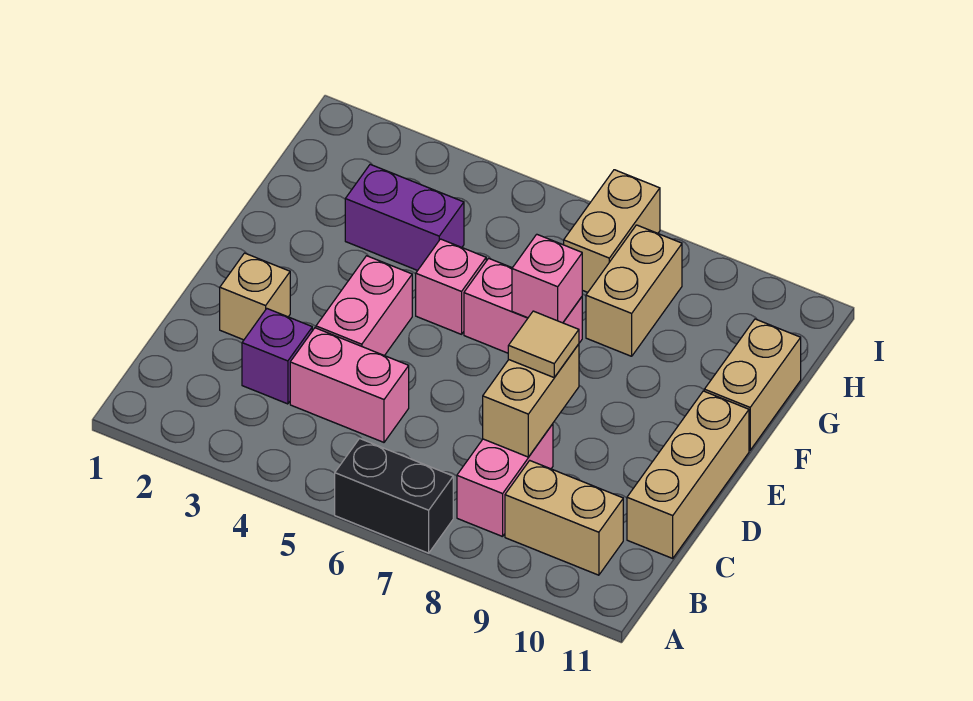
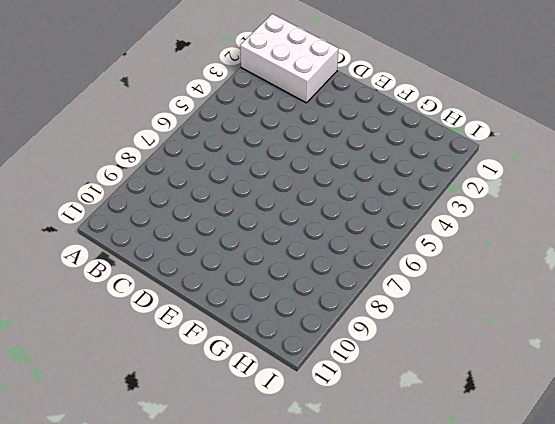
white brick A1:C2 level 1 -> none
none -> black brick A6:A7 level 1
none -> pink brick B8:C8 level 1
none -> tan brick B9:B10 level 1

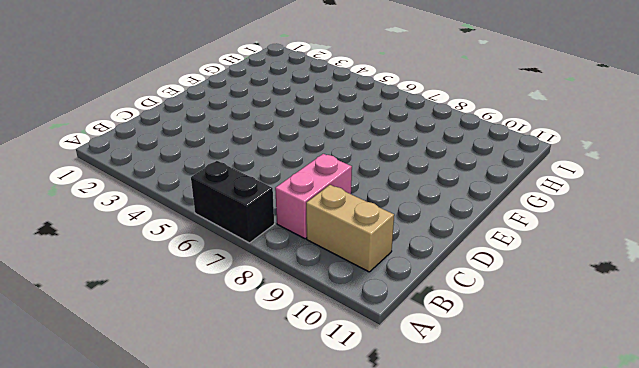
none -> purple brick C3 level 1
none -> pink brick C4:C5 level 1
none -> tan brick C11:E11 level 1

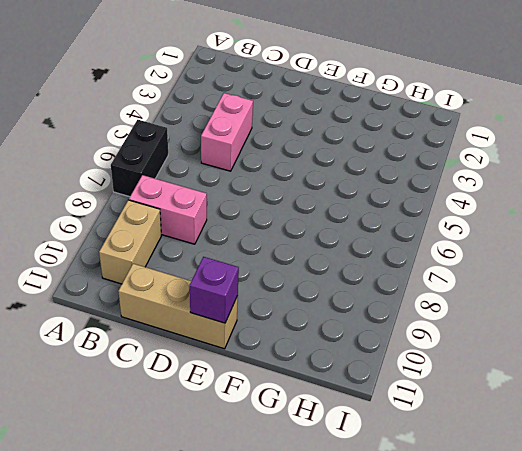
purple brick E11 level 2 -> purple brick C3 level 1
none -> tan brick D2 level 1
none -> pink brick D4:E4 level 1
none -> pink brick F5 level 1

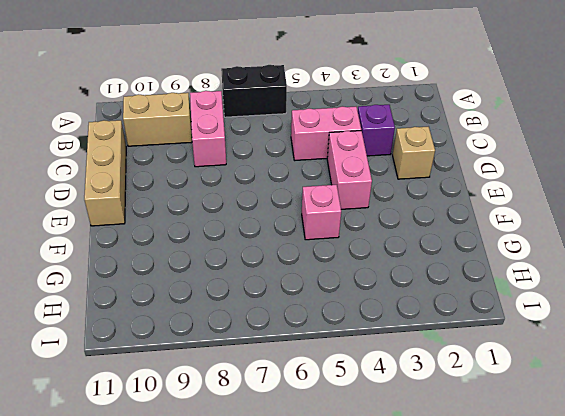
none -> pink brick F6:F7 level 1
none -> tan brick F11:G11 level 1
none -> purple brick G3:G4 level 1

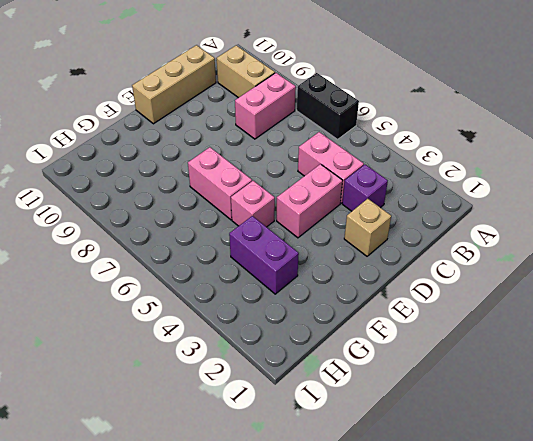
none -> tan brick F11:G11 level 1
none -> tan brick G8:H8 level 1
none -> tan brick H7:I7 level 1

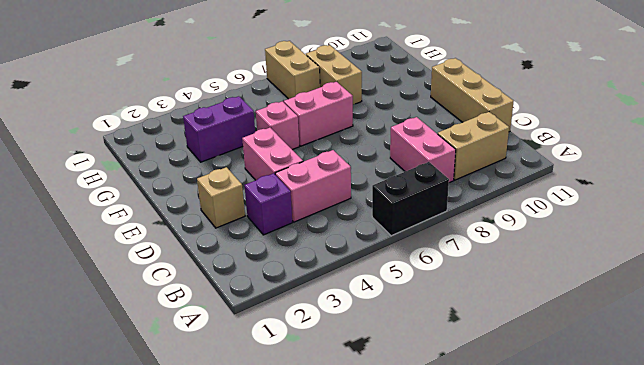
none -> tan brick F11:G11 level 1
none -> tan brick C8:D8 level 2
none -> pink brick F7 level 2

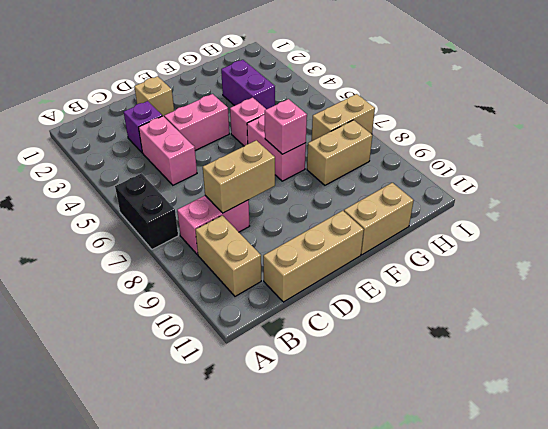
none -> tan tile D8 level 3

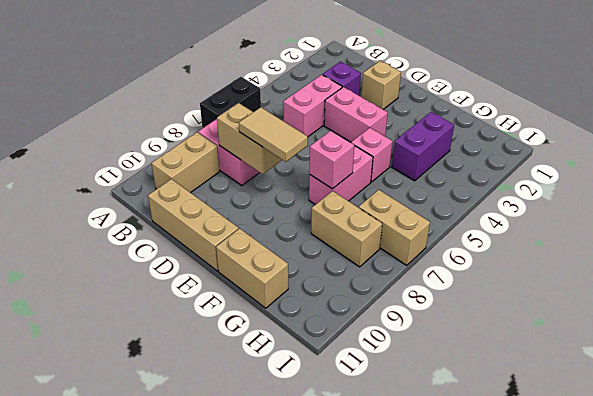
tan tile D8:E8 level 3 -> tan tile D8 level 3

